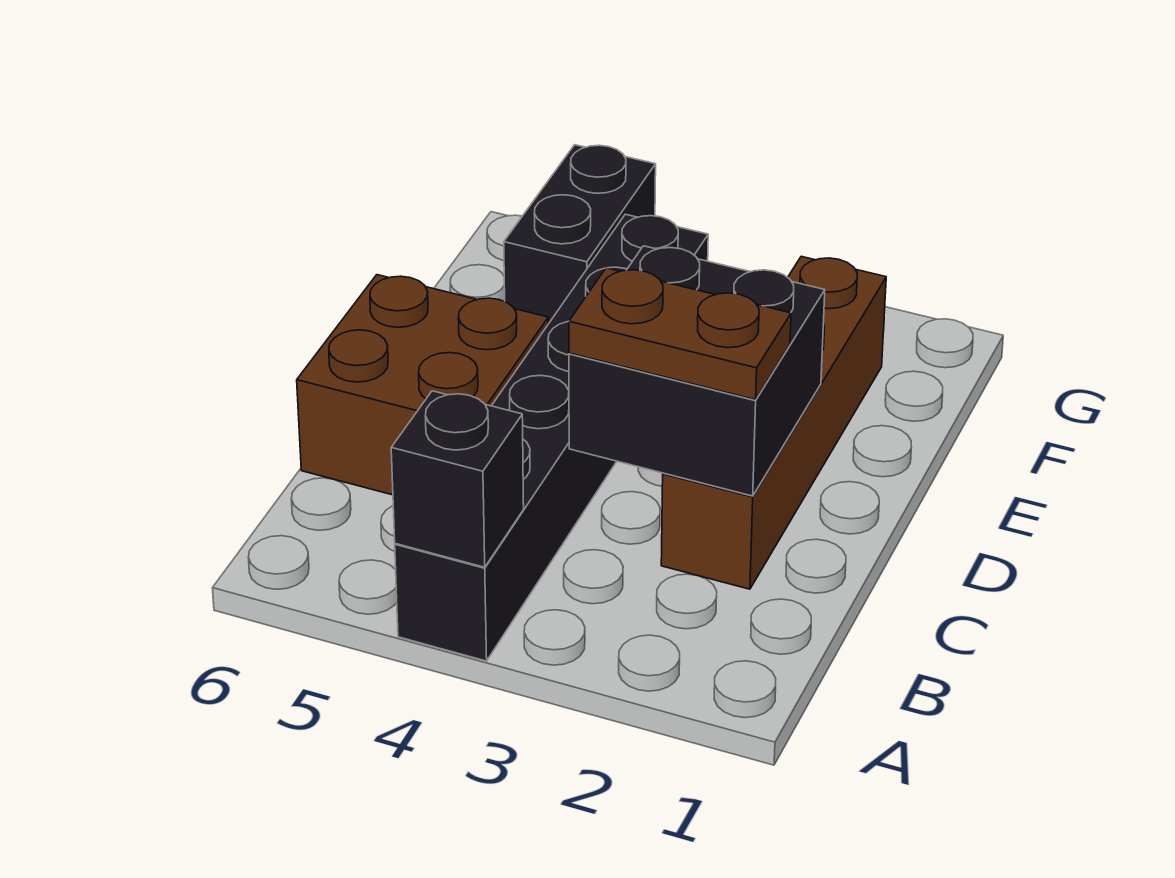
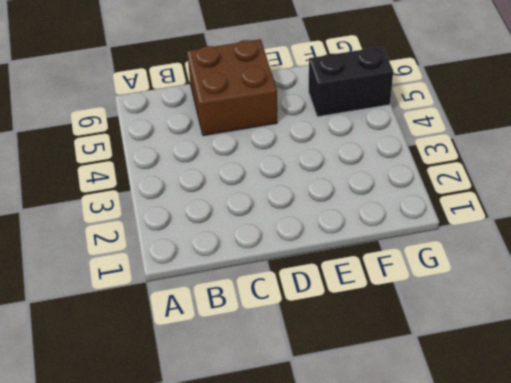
none -> black brick A4:F4 level 1
none -> brown brick C2:F2 level 1

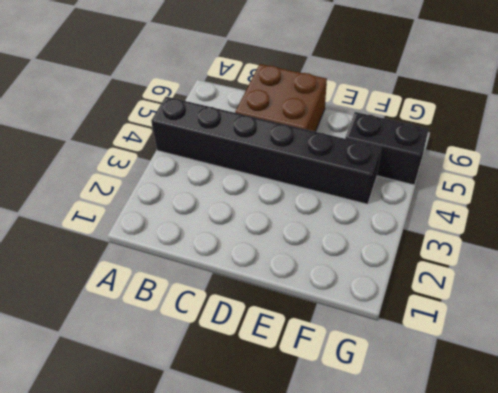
none -> brown brick C2:F2 level 1
none -> black brick A4 level 2

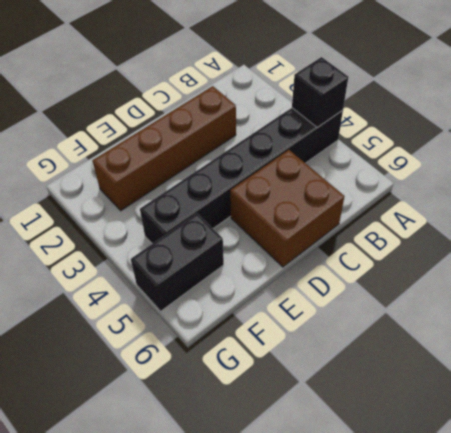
none -> black brick C2:D3 level 2
none -> brown plate C2:C3 level 3

